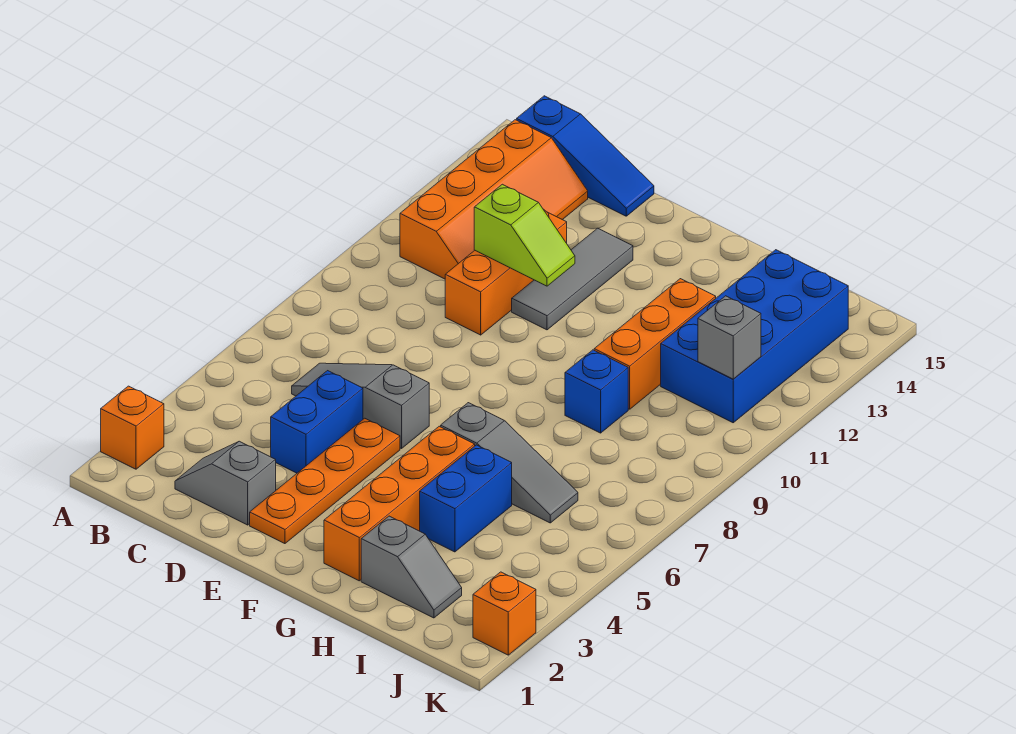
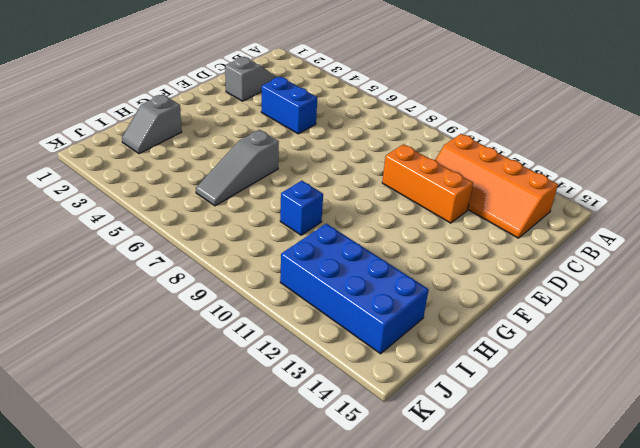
none -> orange brick A2 level 1
none -> blue slope B15:D15 level 1 top B
none -> grey slope C6:E6 level 1 top E

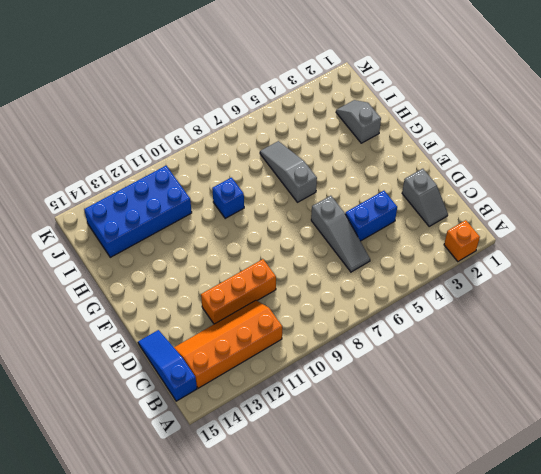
none -> orange plate E2:E5 level 1
none -> grey tile E11:E13 level 1
none -> orange brick G2:G5 level 1

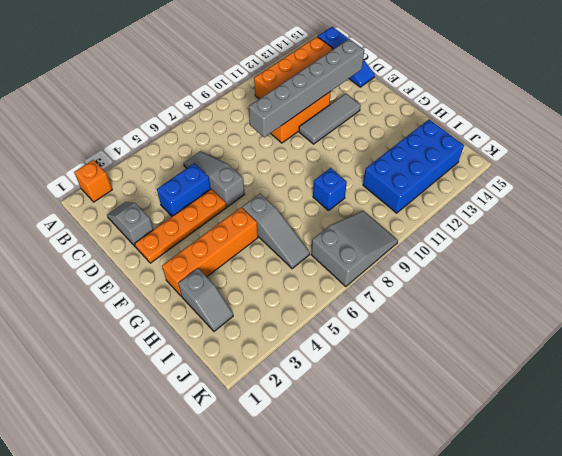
grey brick D9:D14 level 2 -> lime slope D11:E11 level 2 top D
grey slope J7:K9 level 1 top 7 -> none
none -> blue brick H4:H5 level 1
none -> orange brick H10:H12 level 1
none -> orange brick K2 level 1

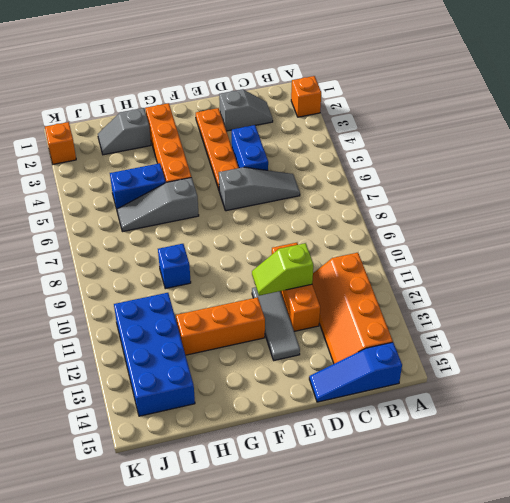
orange brick F12:H12 level 1 -> orange brick H10:H12 level 1
blue brick H5:I5 level 1 -> blue brick H4:H5 level 1
none -> grey brick J11 level 2

